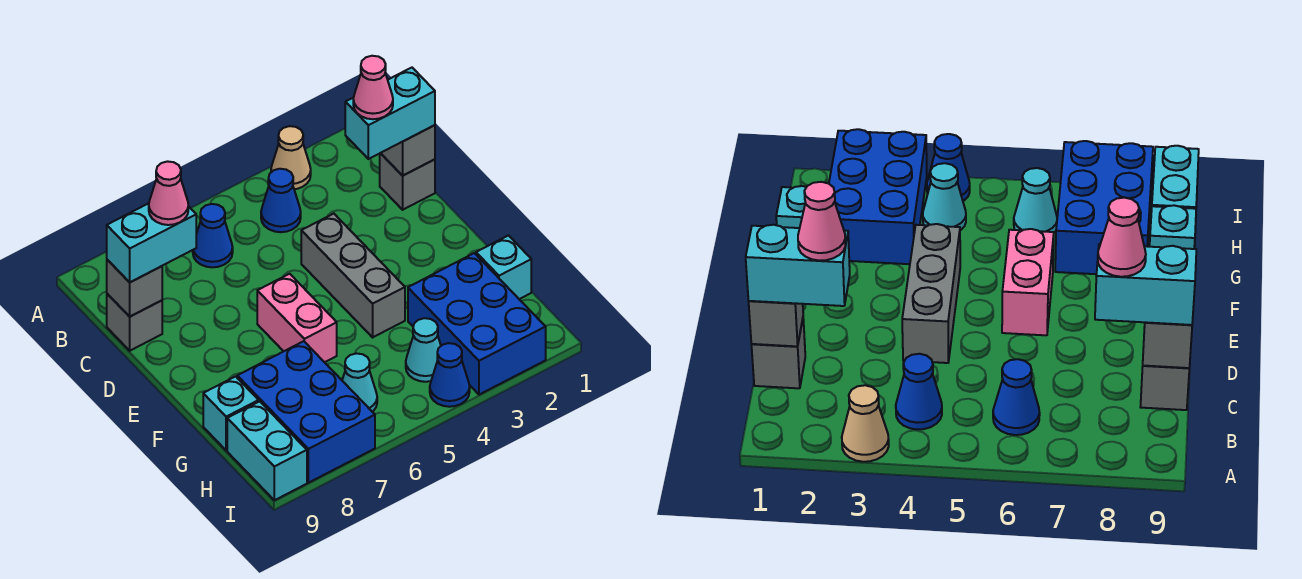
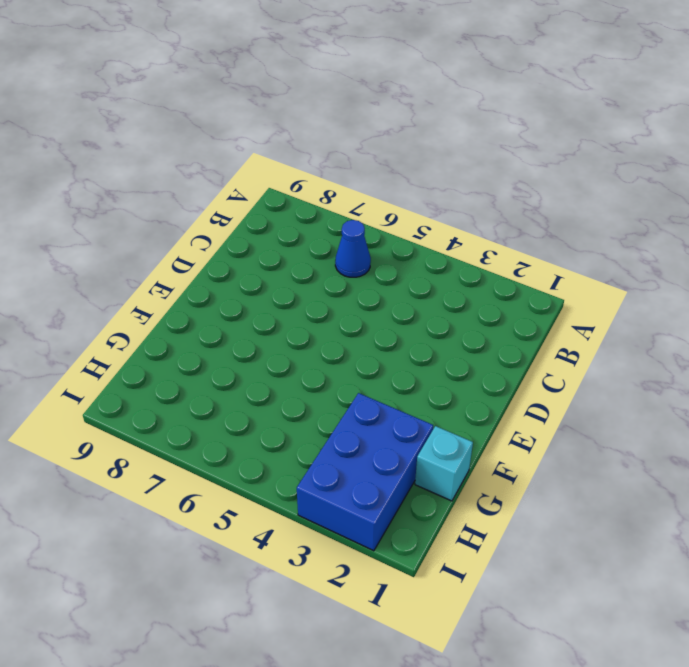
none -> tan cone A3 level 1
none -> blue cone B4 level 1
none -> grey brick C1 level 1

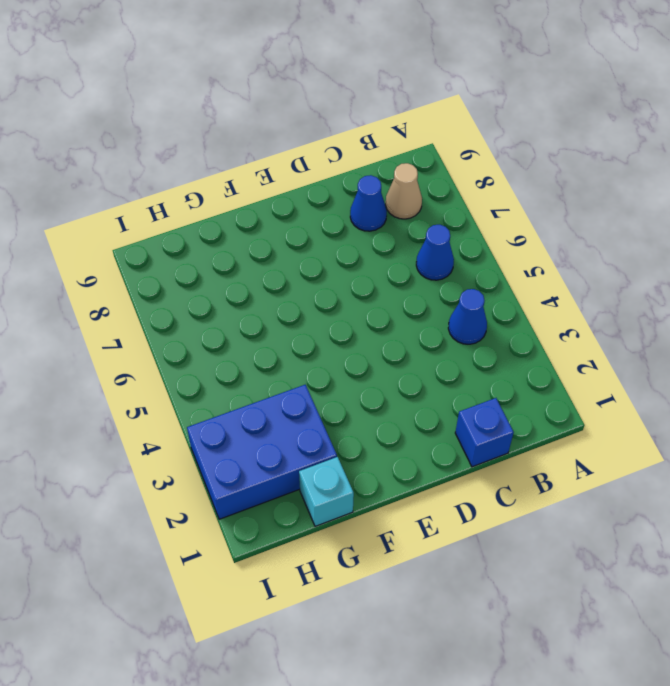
tan cone B8 level 1 -> tan cone A3 level 1
blue brick C1 level 1 -> grey brick C1 level 1
blue cone C8 level 1 -> blue cone I4 level 1
none -> grey brick C9 level 1
none -> grey brick D4:F4 level 1
none -> pink brick E6:F6 level 1

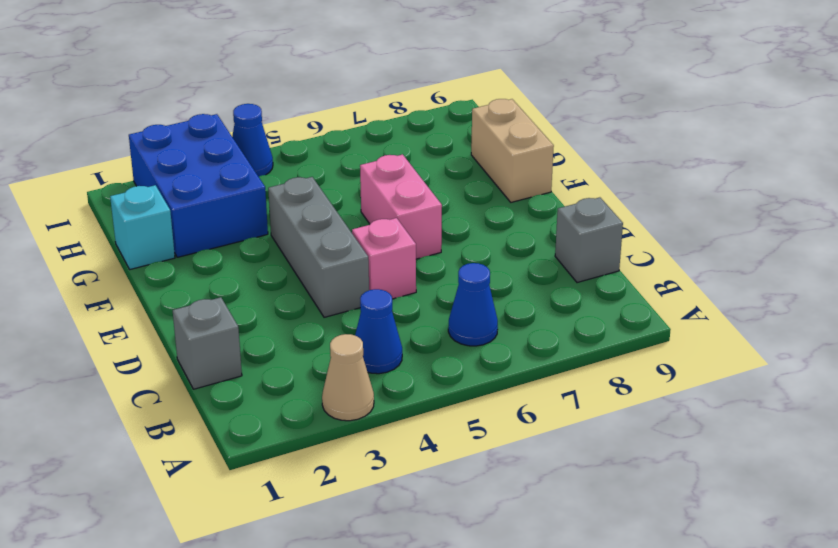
pink brick D5 level 1 -> none
tan brick F9:G9 level 1 -> cyan brick G9 level 1
none -> blue brick G7:I8 level 1
none -> cyan cone H4 level 1
none -> cyan cone H6 level 1

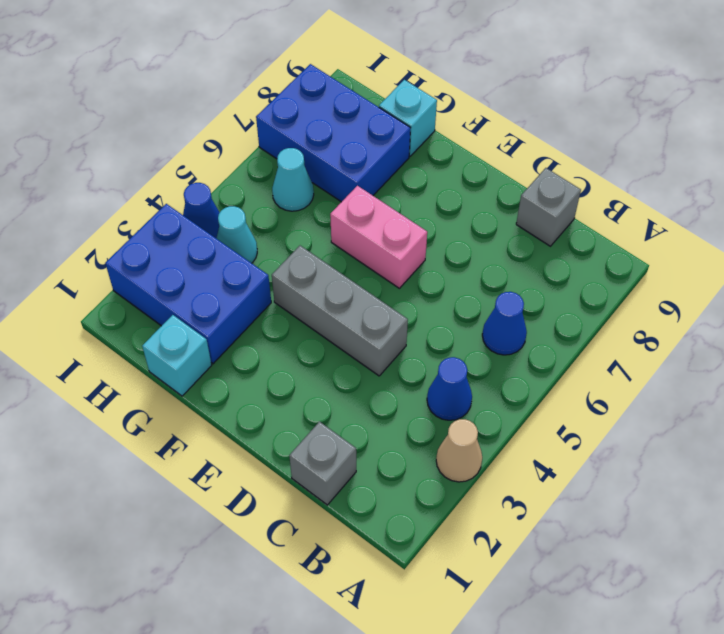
none -> cyan brick H9:I9 level 1
none -> grey brick C1 level 2
none -> grey brick C9 level 2

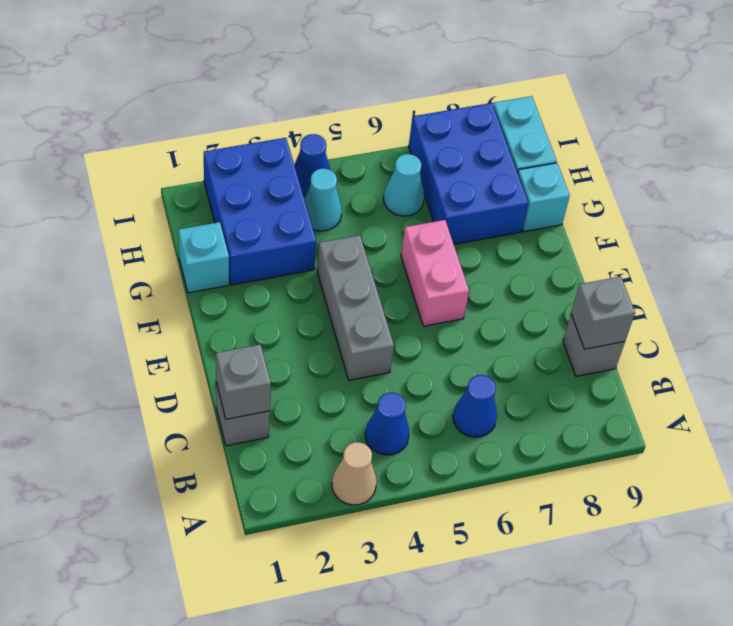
none -> cyan brick C1:C2 level 3
none -> cyan brick C8:C9 level 3
none -> pink cone C2 level 4

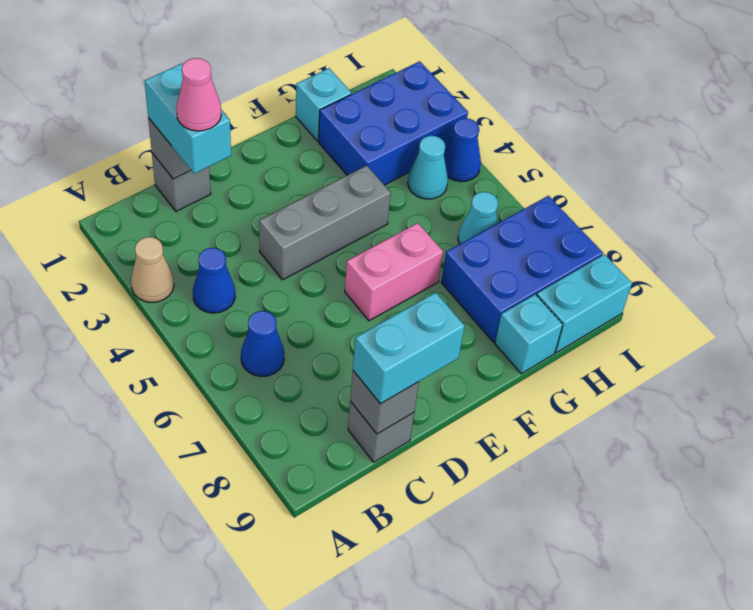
cyan brick C9:D9 level 3 -> cyan brick C8:C9 level 3
none -> pink cone C8 level 4

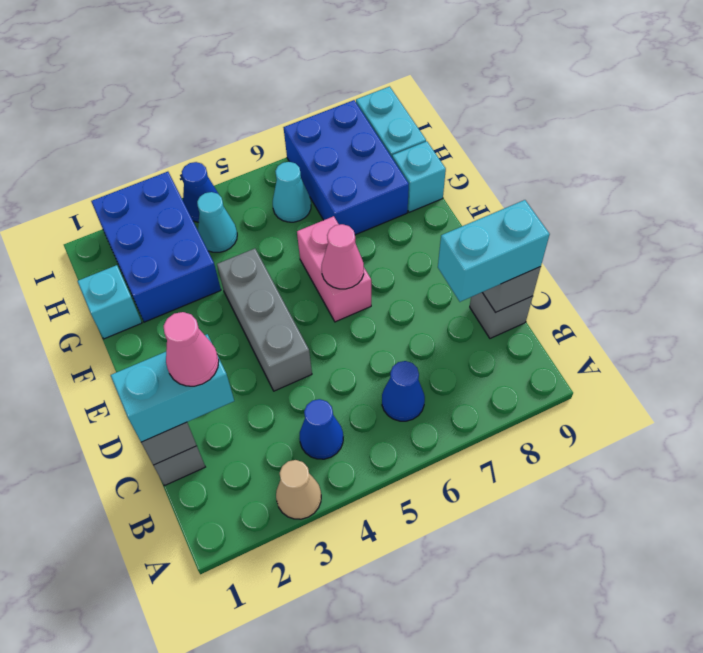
pink cone E6 level 2 -> pink cone C8 level 4

